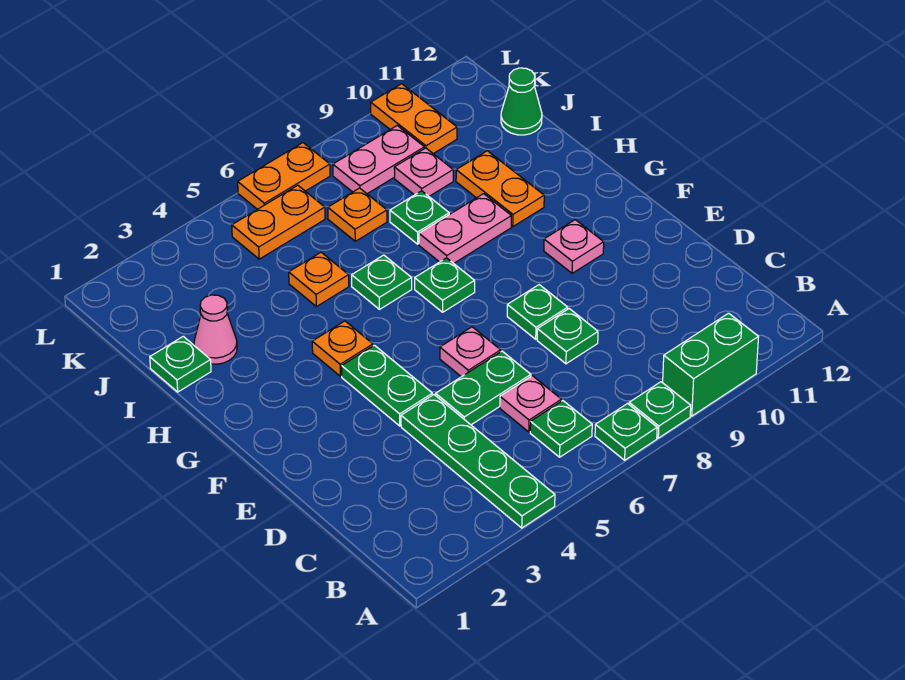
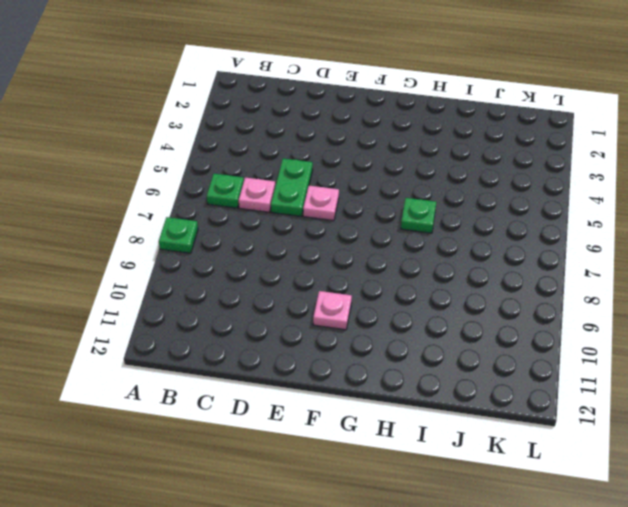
none -> green plate A4:D4 level 1
none -> green plate A7 level 1
none -> green brick A9:A10 level 1

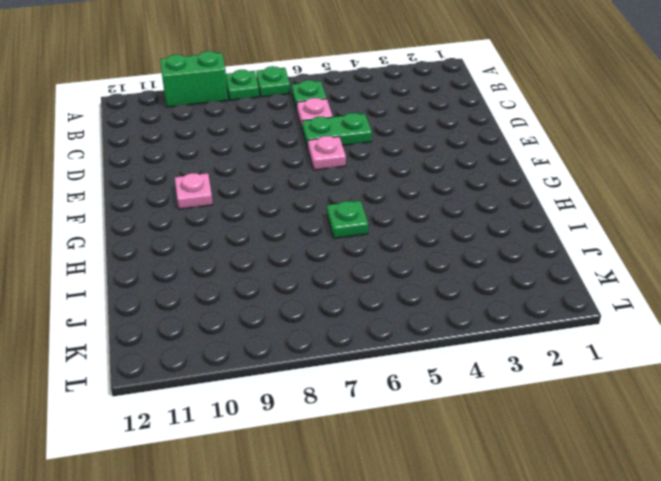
none -> green plate A4:D4 level 1
none -> green plate D8 level 1
none -> green plate E4:F4 level 1

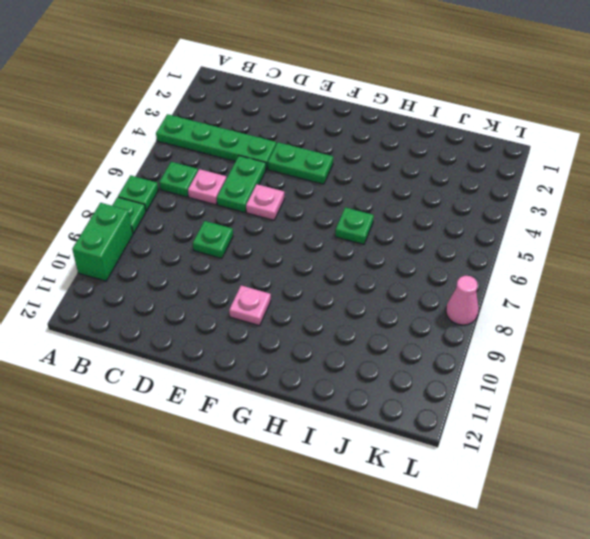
pink cone L8 level 1 -> pink cone I2 level 1
none -> green plate E8 level 1
none -> orange plate G4 level 1
none -> green plate G7 level 1

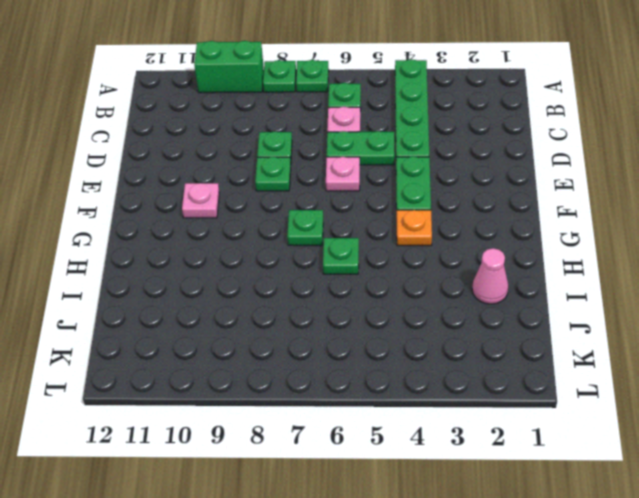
none -> pink plate H8:H9 level 1
none -> orange plate H10:I10 level 1
none -> green plate I1 level 1

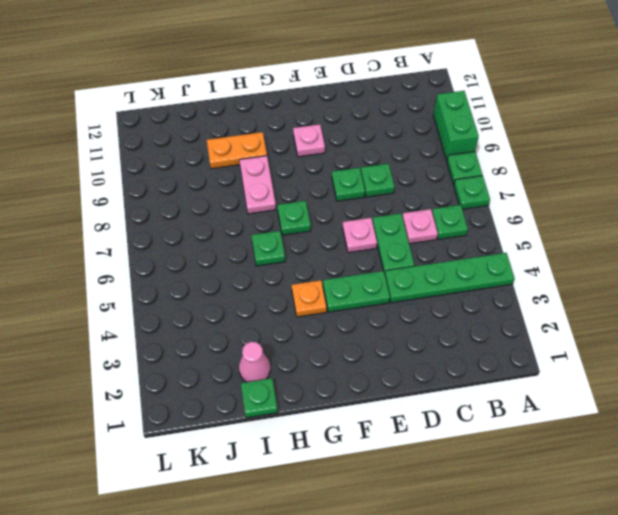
none -> orange plate I5 level 1
none -> green plate I8 level 1
none -> orange plate J7 level 1

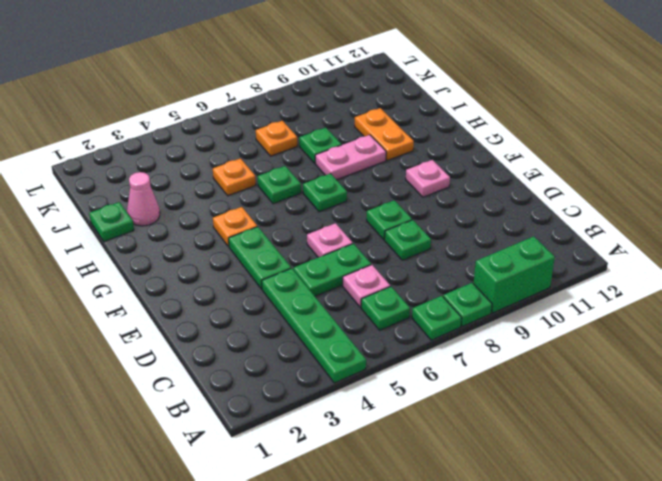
none -> pink plate J9 level 1
none -> green cone J12 level 1
none -> orange plate K5:K6 level 1

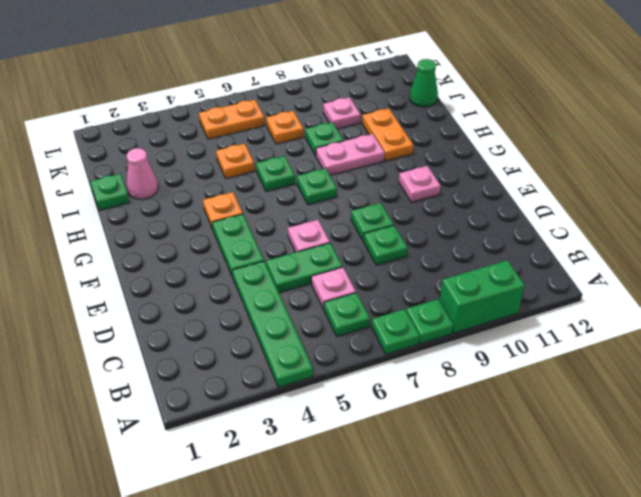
none -> pink plate K8:K9 level 1
none -> orange plate K10:L10 level 1
none -> orange plate L6:L7 level 1

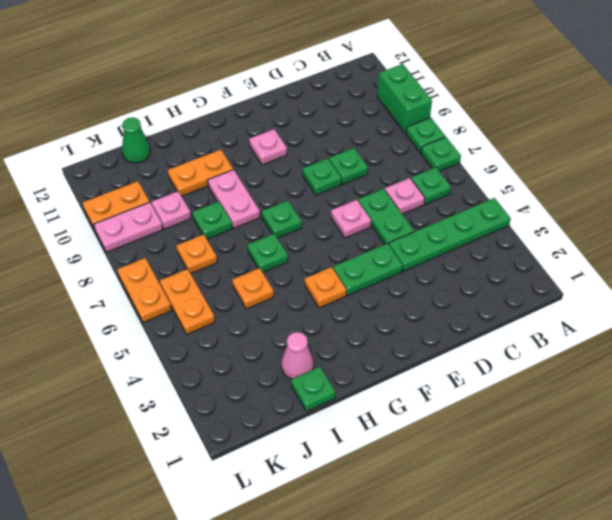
pink plate K9:L9 level 1 -> pink plate K8:K9 level 1

